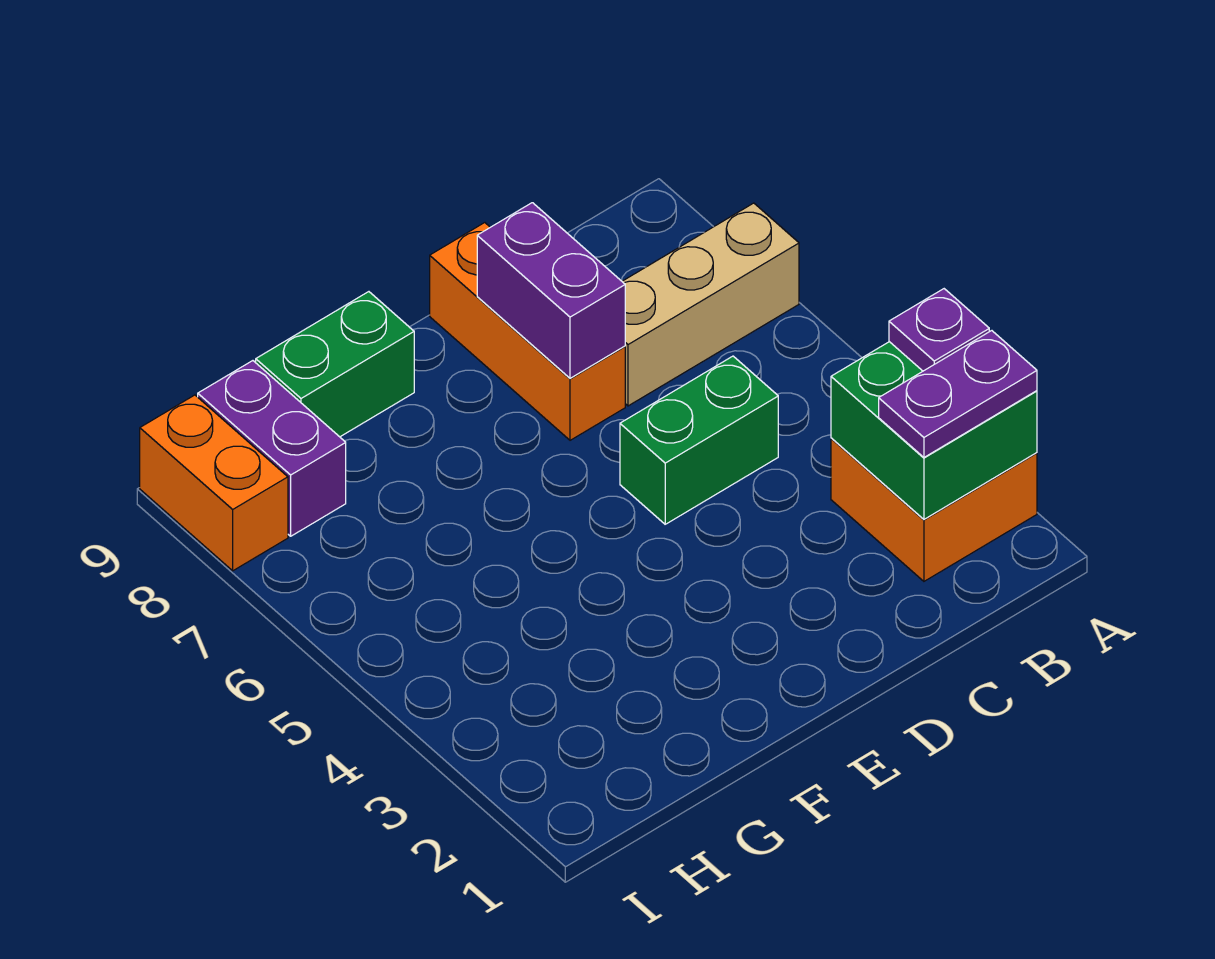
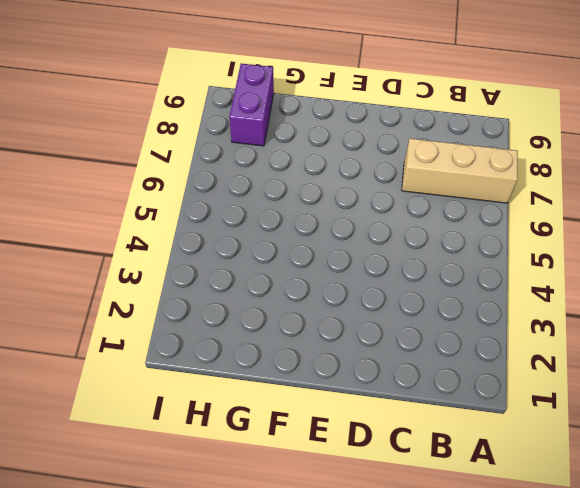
none -> orange brick A2:B3 level 1
none -> green brick C5:D5 level 1

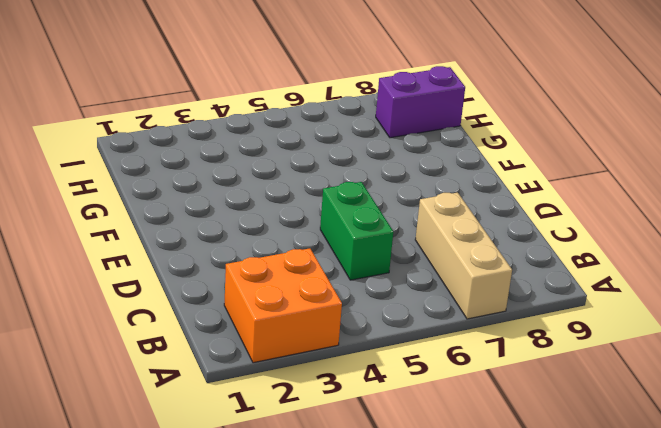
none -> orange brick D7:D9 level 1
none -> green brick F9:G9 level 1

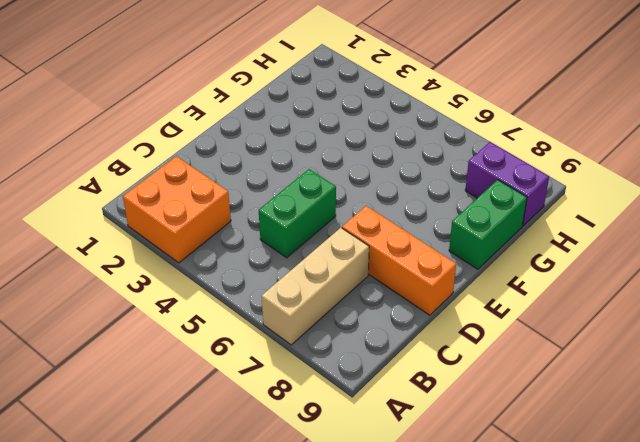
none -> orange brick I8:I9 level 1
none -> green brick A2:B3 level 2

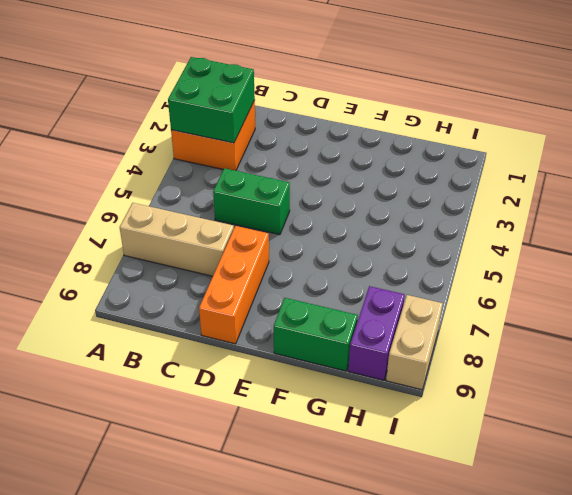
tan brick I8:I9 level 1 -> orange brick I8:I9 level 1
none -> purple brick D7:D8 level 2
none -> purple plate A2:B2 level 3

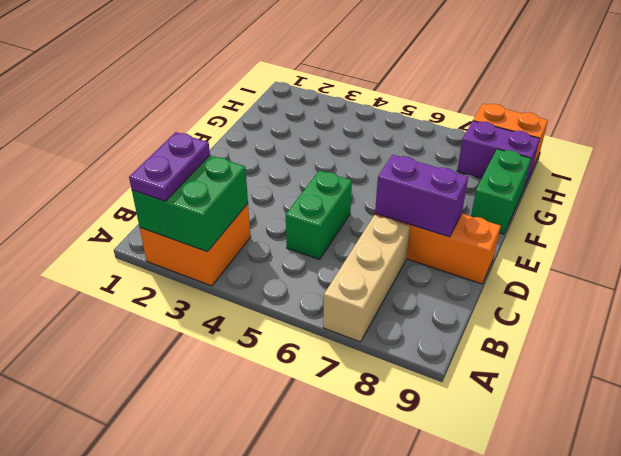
none -> purple plate A3 level 3

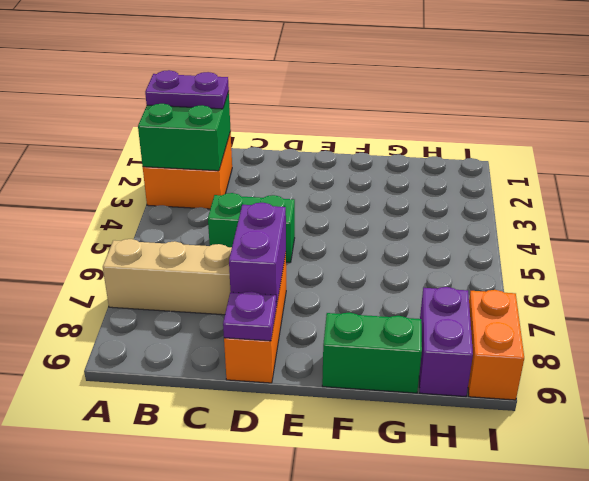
purple plate D9 level 2 -> purple plate A3 level 3

